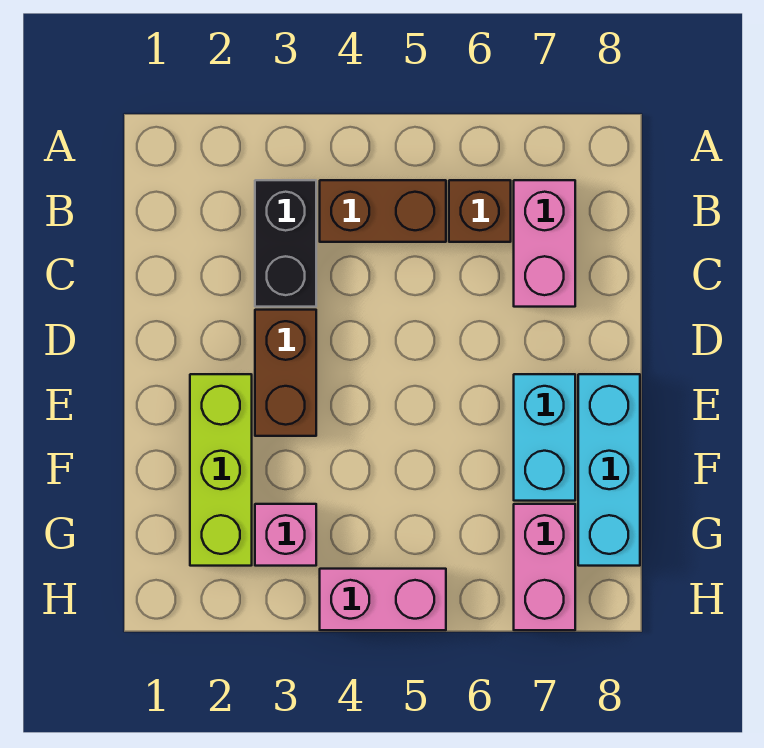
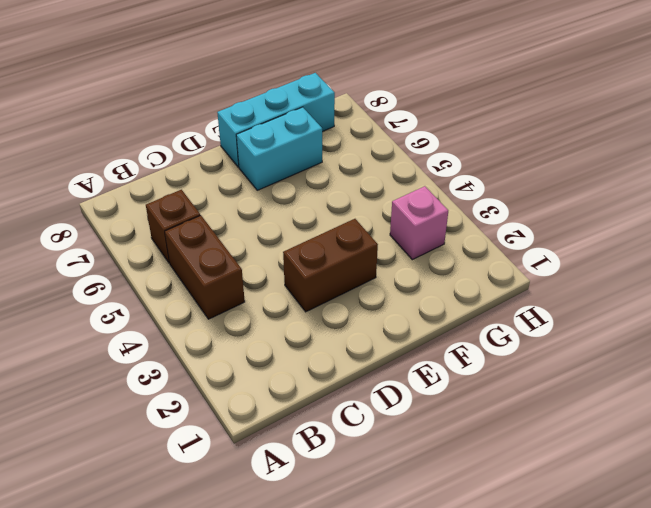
none -> black brick B3:C3 level 1
none -> pink brick B7:C7 level 1

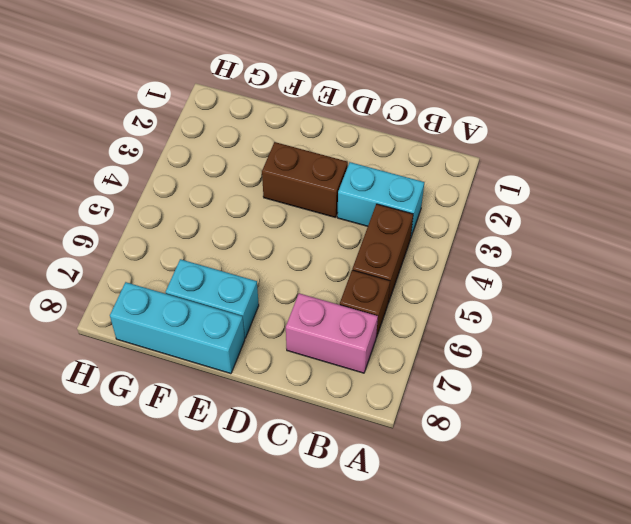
cyan brick B3:C3 level 1 -> black brick B3:C3 level 1
none -> lime brick E2:G2 level 1
none -> pink brick G3 level 1

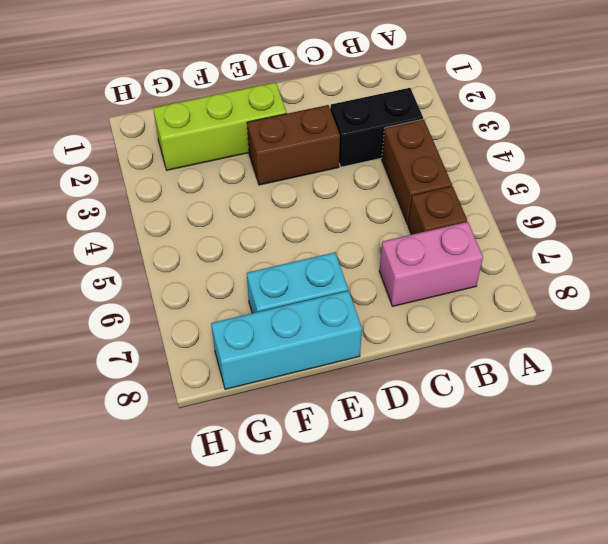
none -> pink brick G3 level 1
none -> pink brick G7:H7 level 1

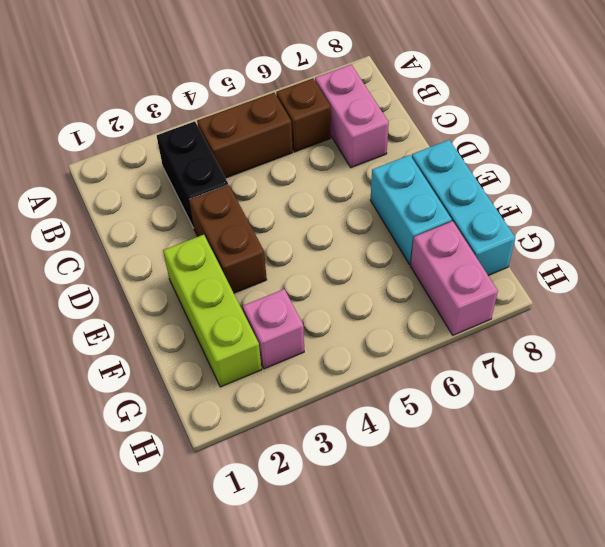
none -> pink brick H4:H5 level 1

